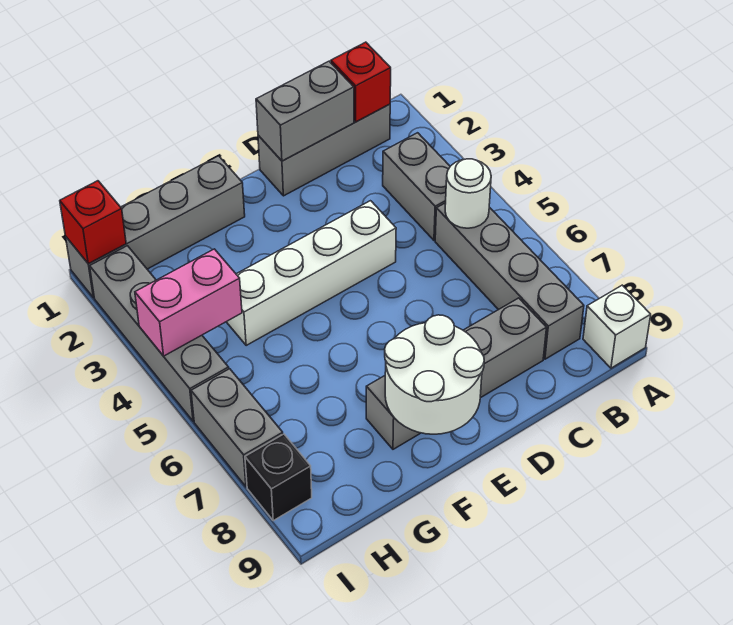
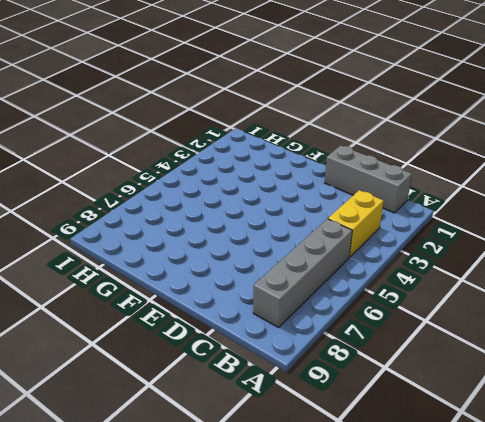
yellow brick B3:B4 level 1 -> grey brick B3:B4 level 1
none -> white brick A9 level 1
none -> grey brick C8:F8 level 1
none -> white brick D4:G4 level 1

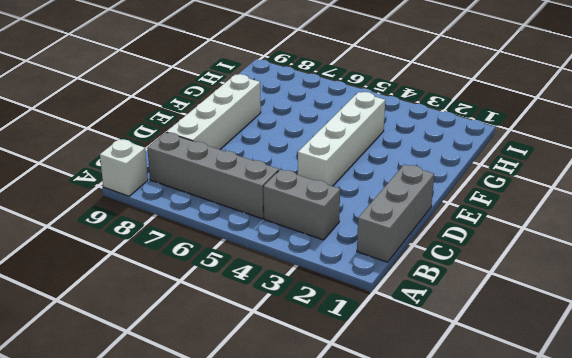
white brick C8:F8 level 1 -> grey brick C8:F8 level 1
none -> grey brick F1:I1 level 1
none -> grey brick I2:I5 level 1
none -> grey brick I6:I7 level 1

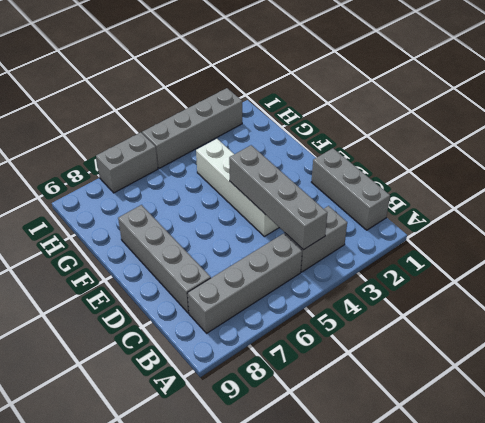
grey brick B4:E4 level 2 -> grey brick F1:I1 level 1
none -> white brick A9 level 1
none -> black brick I8 level 1
none -> red brick B1 level 2

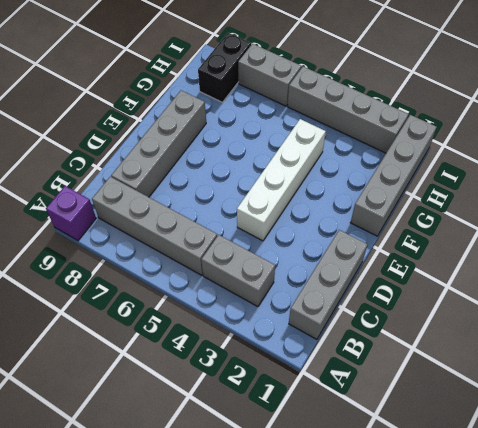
purple brick A9 level 1 -> white brick A9 level 1
black brick H8:I8 level 1 -> black brick I8 level 1
none -> red brick B1 level 2
none -> white round brick B5 level 2
none -> grey brick C1:D1 level 2

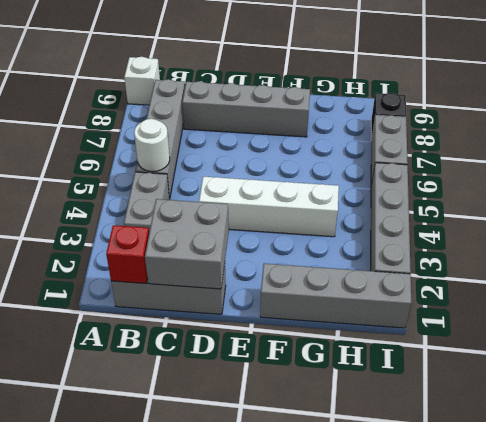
grey brick C1:D2 level 2 -> grey brick C1:D1 level 2
none -> white round brick E8:F9 level 2
none -> pink brick H4:I4 level 2
none -> red brick I1 level 2

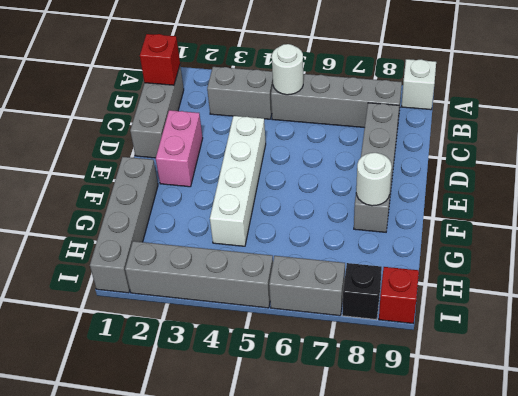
pink brick D2:E2 level 1 -> pink brick H4:I4 level 2
white round brick F8 level 2 -> white round brick E8:F9 level 2
red brick I9 level 1 -> red brick I1 level 2
none -> grey brick C1:D1 level 2

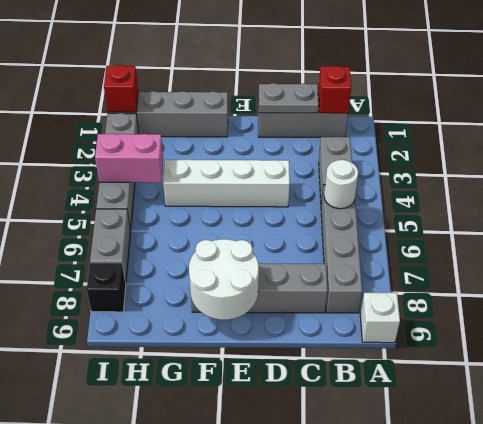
grey plate C1:D1 level 2 -> grey brick C1:D1 level 2

